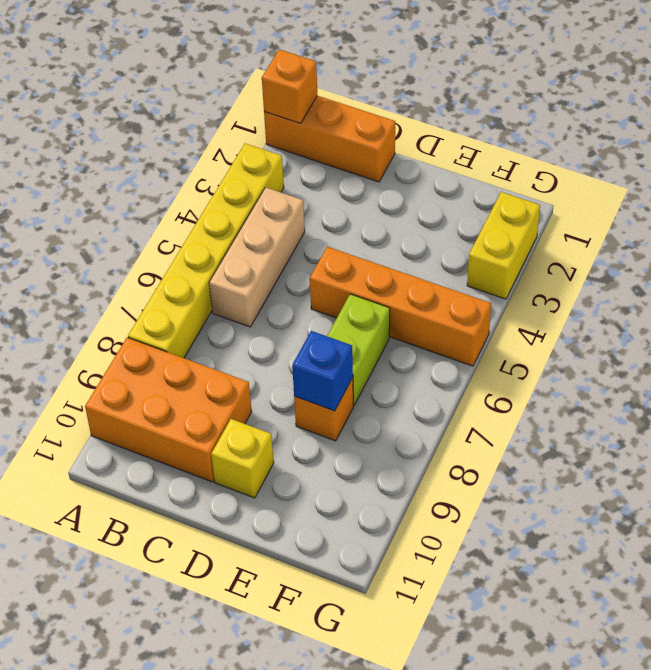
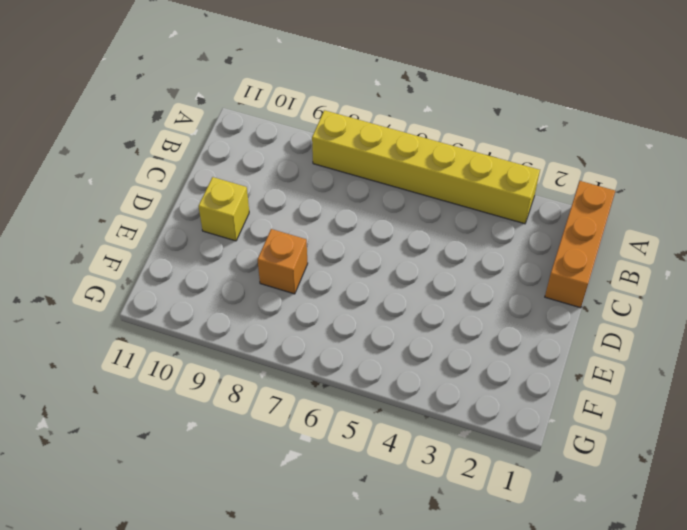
none -> orange brick A9:C10 level 1
none -> tan brick B4:B6 level 1

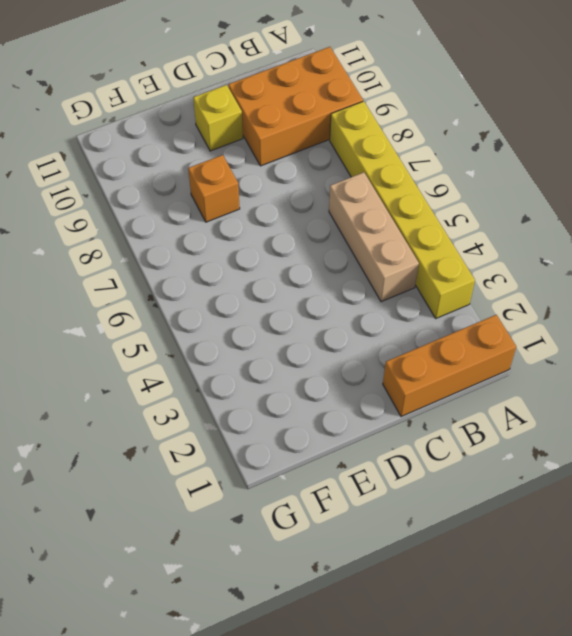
none -> orange brick D5:G5 level 1
none -> lime brick E6:E7 level 1

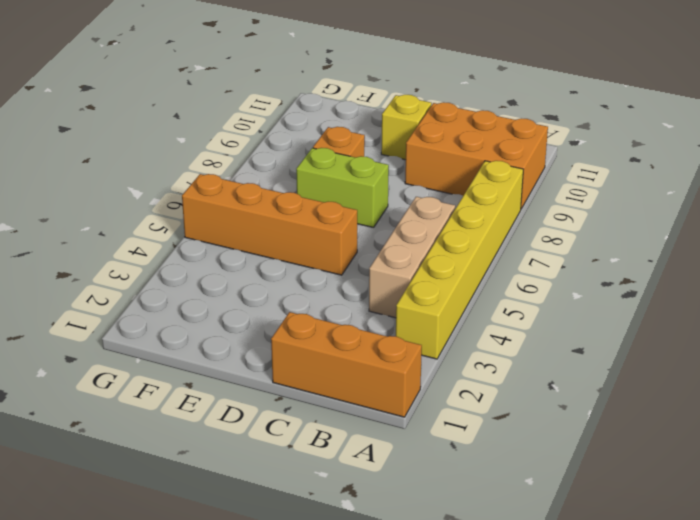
lime brick D7:E7 level 1 -> lime brick E6:E7 level 1
none -> yellow brick G2:G3 level 1
none -> orange brick A1 level 2

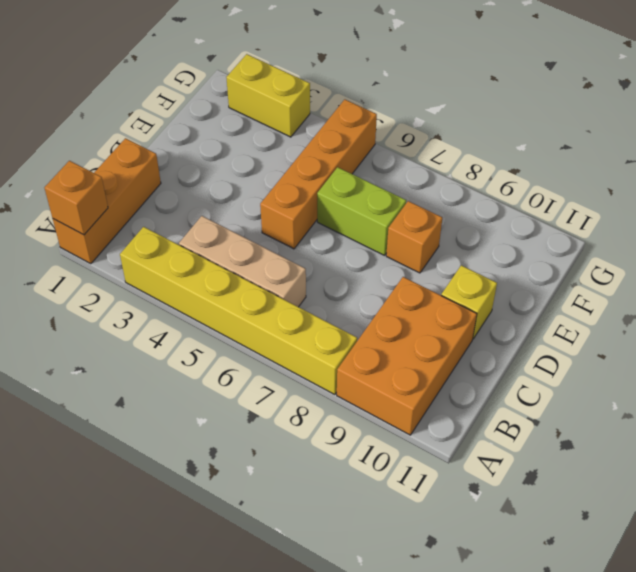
none -> blue brick E8 level 2

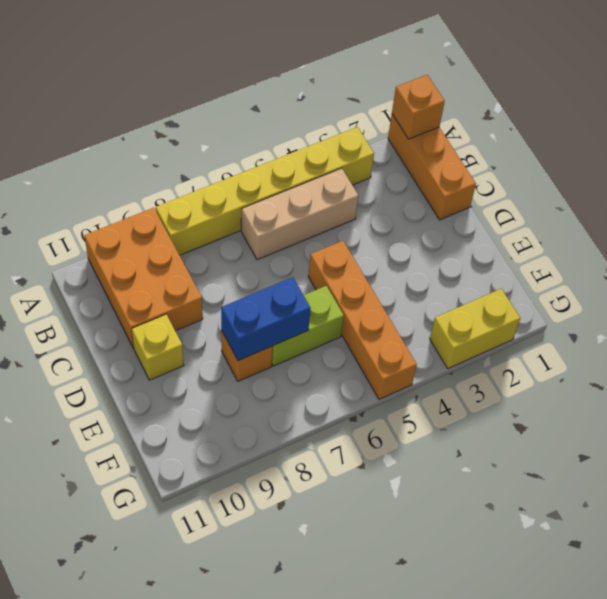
blue brick E7:E8 level 2 -> blue brick E8 level 2

